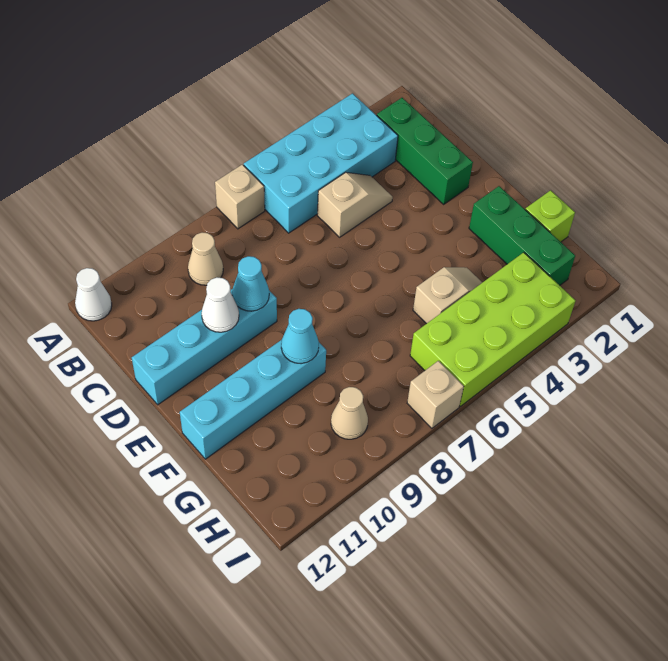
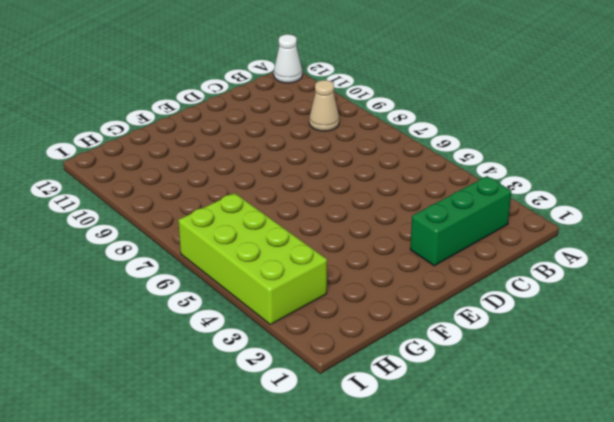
none -> cyan brick A3:B6 level 1
none -> tan brick A7 level 1
none -> tan slope C4:C5 level 1 top 5

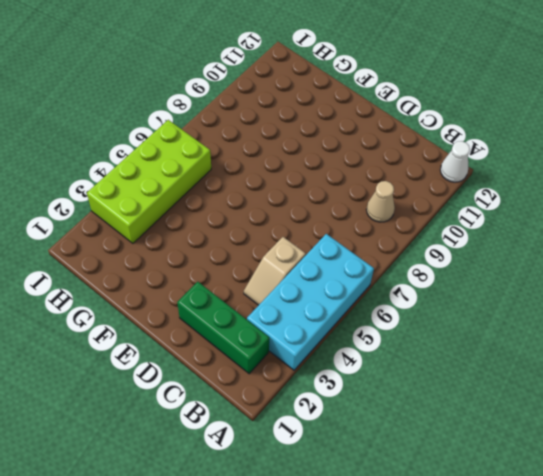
none -> tan brick A7 level 1
none -> cyan brick D9:D12 level 1
none -> green brick F2:H2 level 1

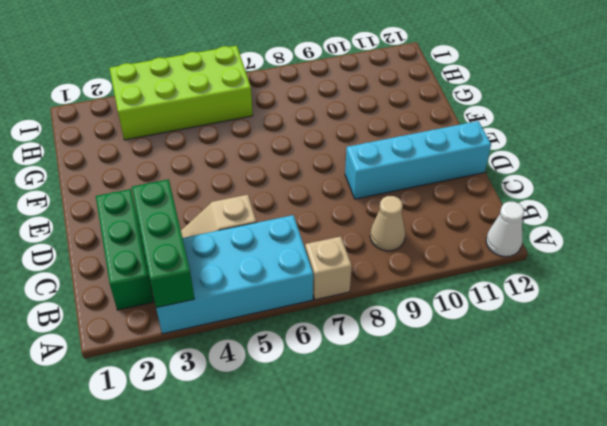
green brick A3:C3 level 2 -> green brick F2:H2 level 1
none -> cyan brick F9:F12 level 1
none -> lime brick G1 level 1
none -> tan slope G4:G5 level 1 top 5

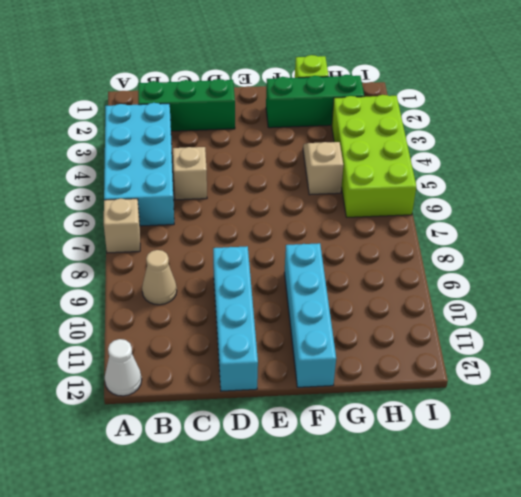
none -> tan cone H9 level 1
none -> tan brick I7 level 1
none -> cyan cone D9 level 2

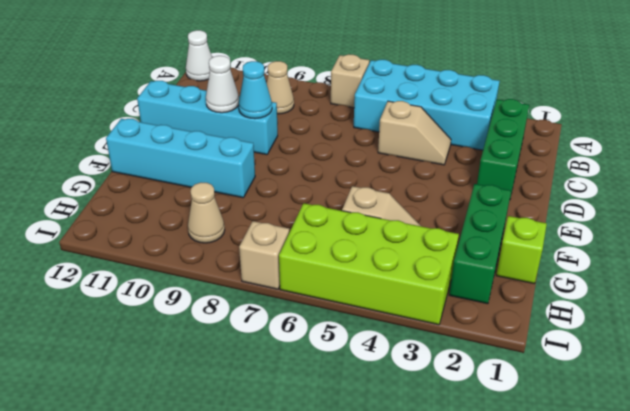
none -> cyan cone F9 level 2

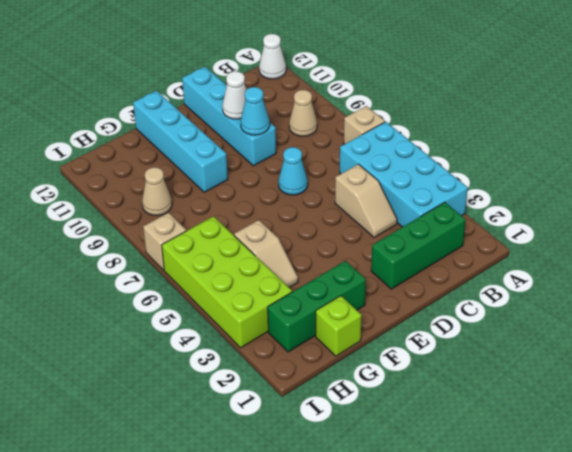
cyan cone D7 level 1 -> cyan cone F9 level 2

